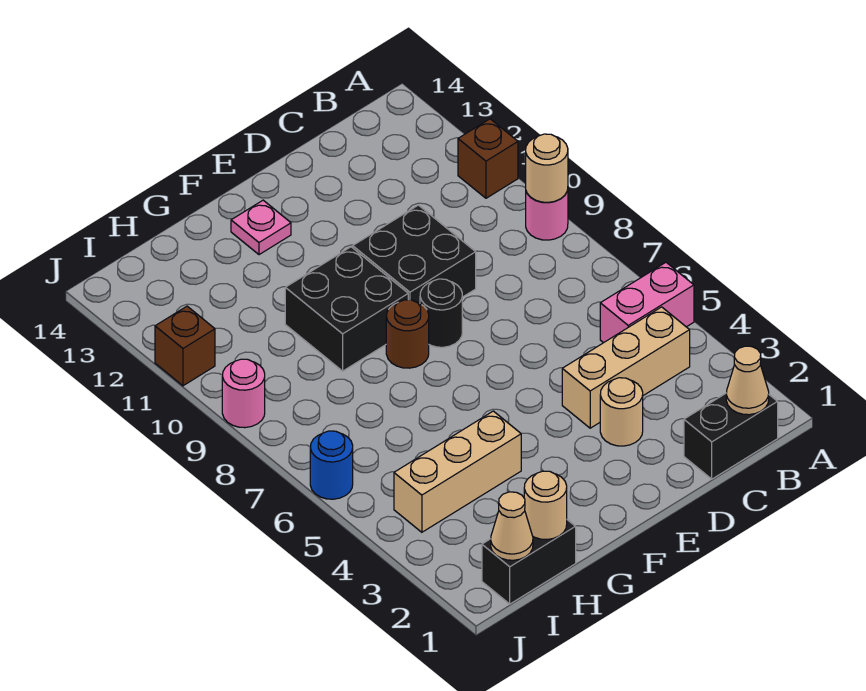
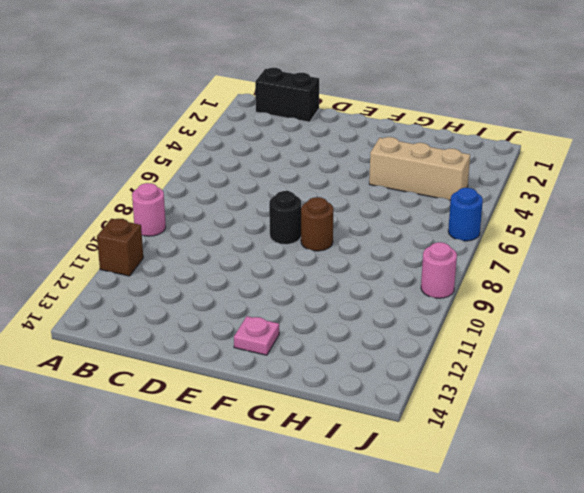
none -> pink brick A5:B5 level 1
none -> tan brick B4:D4 level 1
none -> tan round brick D3 level 1

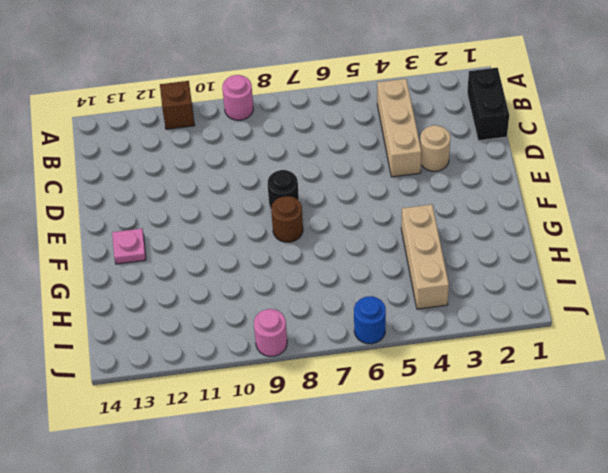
none -> pink brick A5:B5 level 1
none -> black brick D9:E10 level 1
none -> black brick F9:G10 level 1

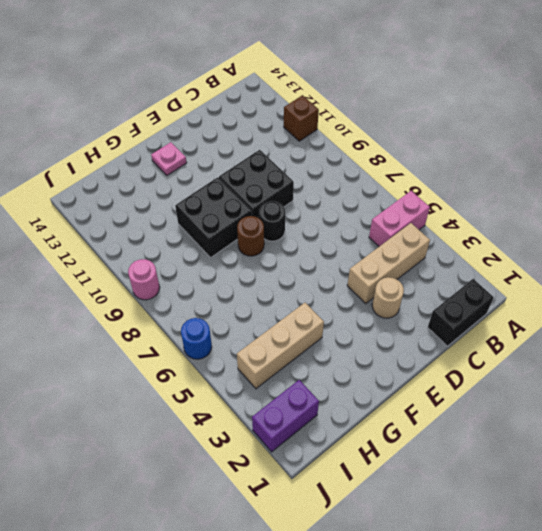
purple brick I2:J2 level 1 -> none
none -> pink round brick A9 level 1
none -> black brick H1:I1 level 1
none -> brown brick J11 level 1

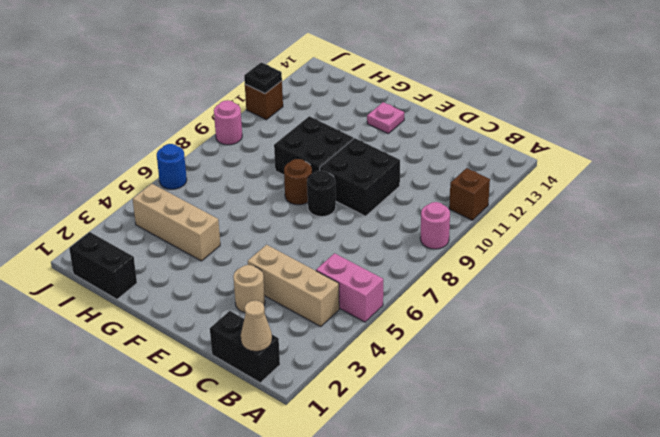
black plate J11 level 2 -> none
none -> tan round brick A9 level 2
none -> tan round brick H1 level 2
none -> tan cone I1 level 2

